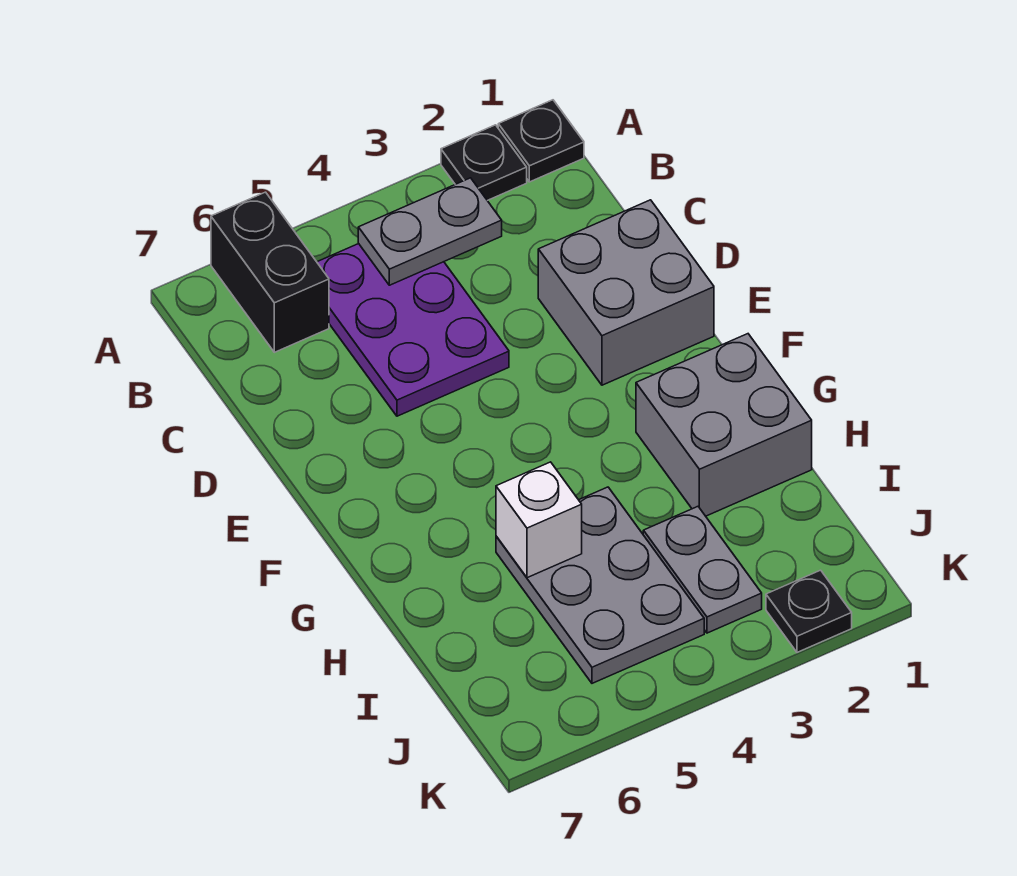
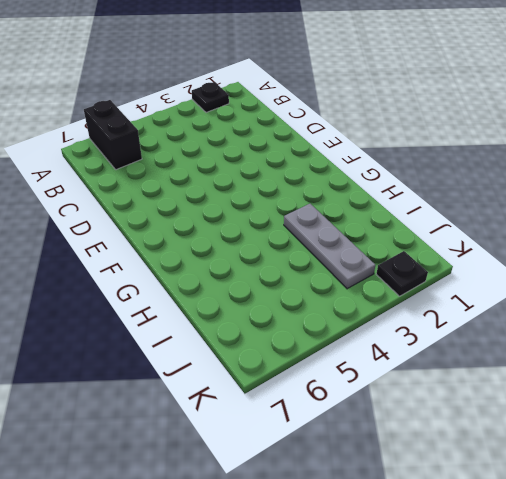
grey plate H3:J3 level 1 -> grey plate I3:J3 level 1
none -> black plate A1 level 1
none -> purple plate B4:D5 level 1

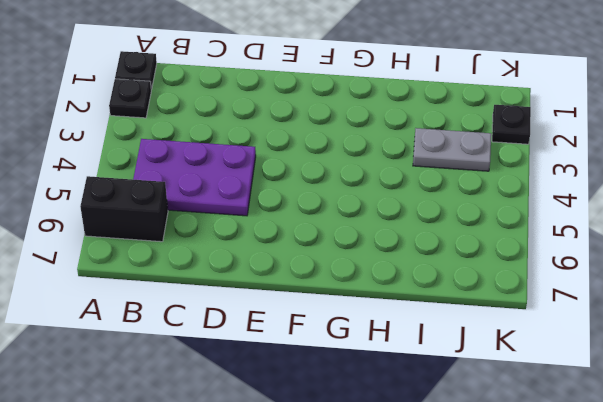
none -> grey brick D1:E2 level 1
none -> grey brick G1:H2 level 1

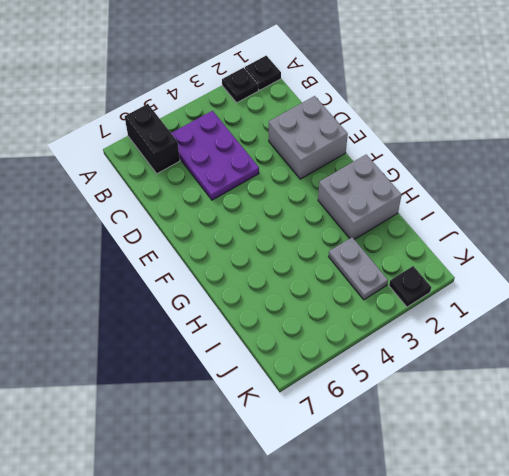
none -> grey plate H4:J5 level 1
none -> grey plate B3:B4 level 2

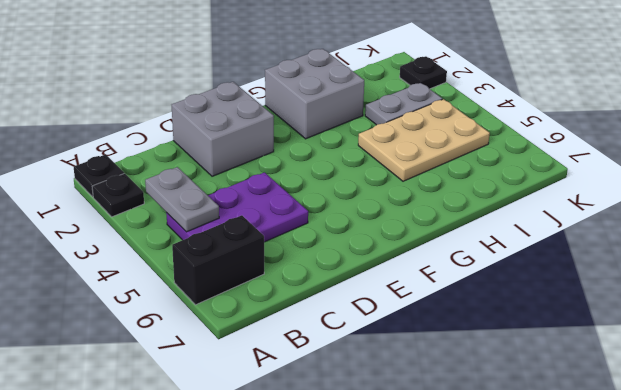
tan plate H4:J5 level 1 -> grey plate H4:J5 level 1
none -> white brick H5 level 2

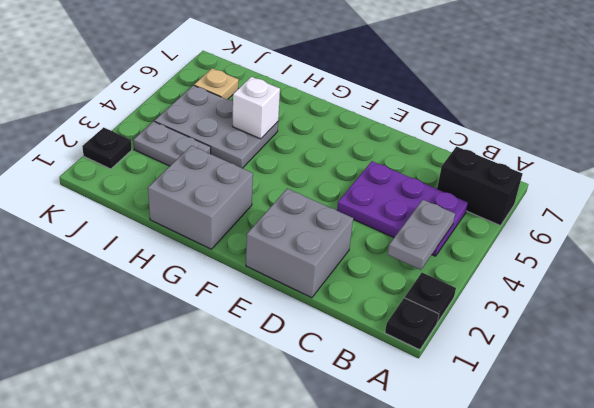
tan plate J6 level 1 -> none

